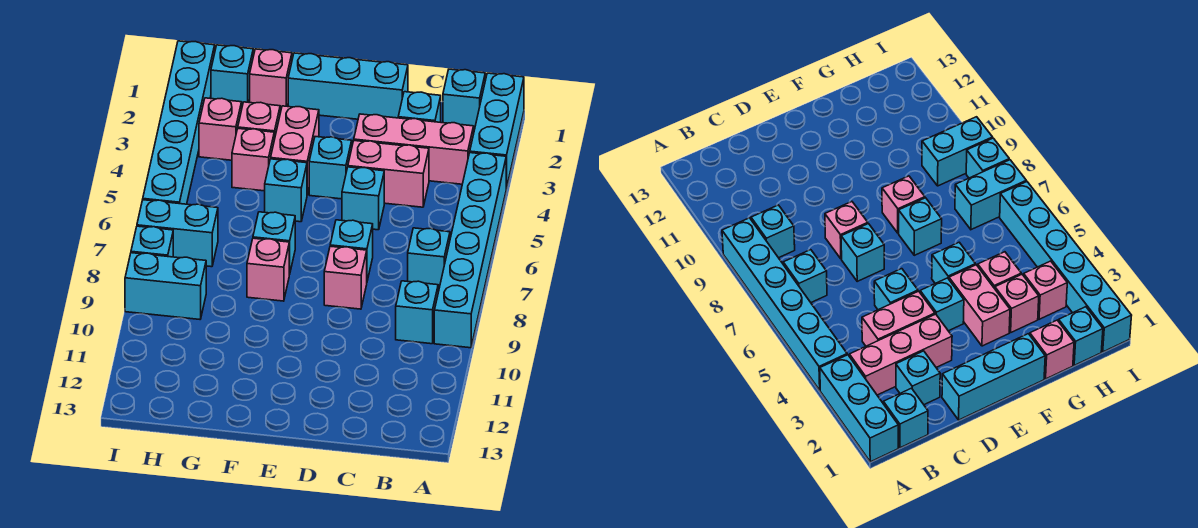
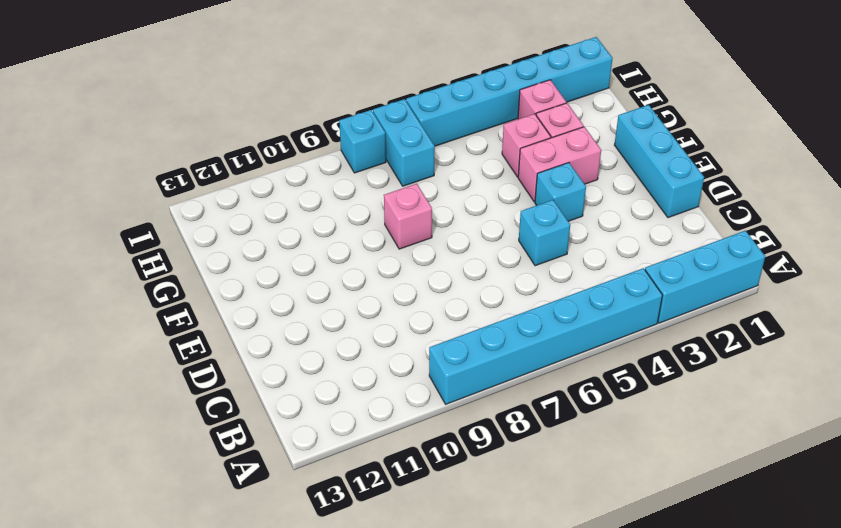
none -> cyan brick B1 level 1
none -> pink brick B3:D3 level 1
none -> cyan brick B7 level 1

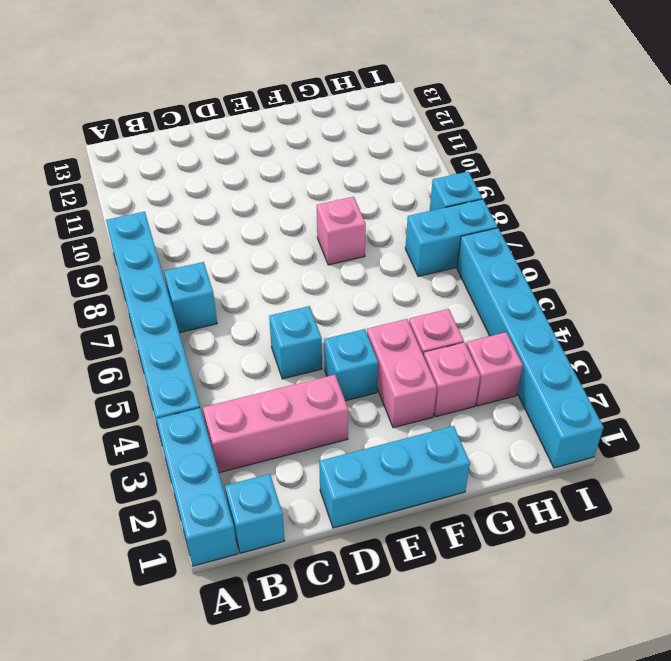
none -> cyan brick B9 level 1
none -> cyan brick C2 level 1
none -> pink brick C4:D4 level 1

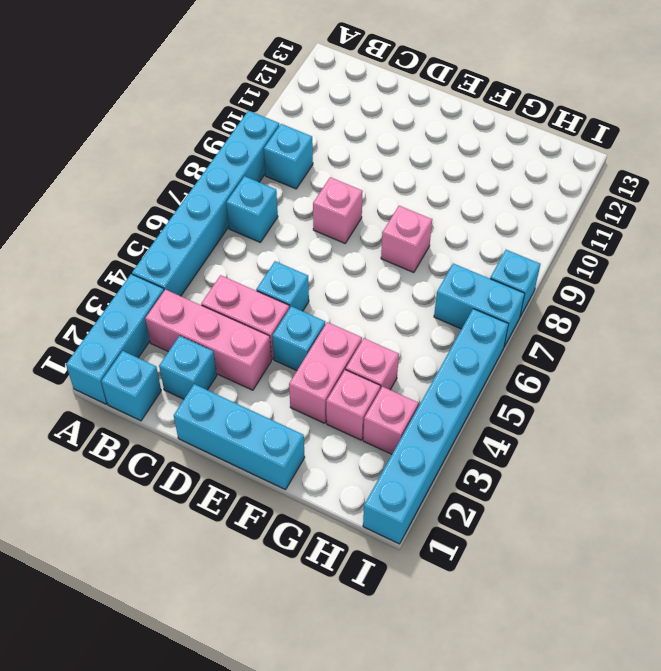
none -> cyan brick D7 level 1
none -> cyan brick F5 level 1
none -> cyan brick F7 level 1

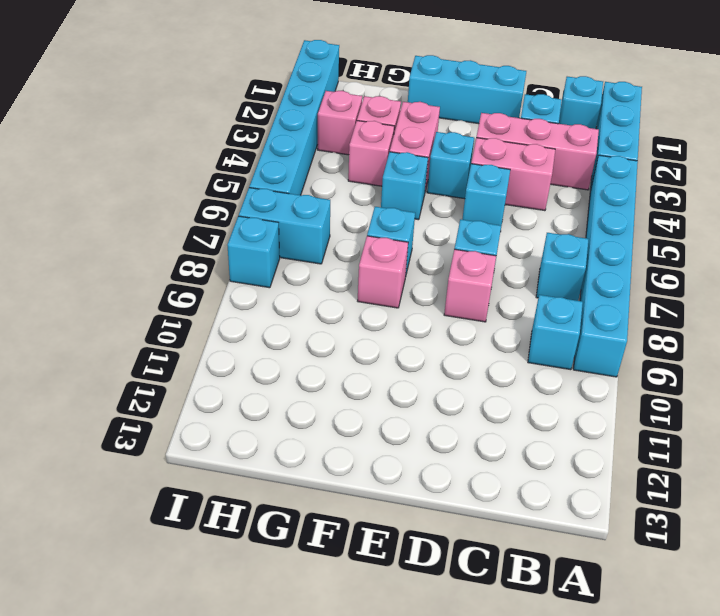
none -> pink brick G1 level 1
none -> cyan brick H1 level 1
none -> cyan brick H9:I9 level 1

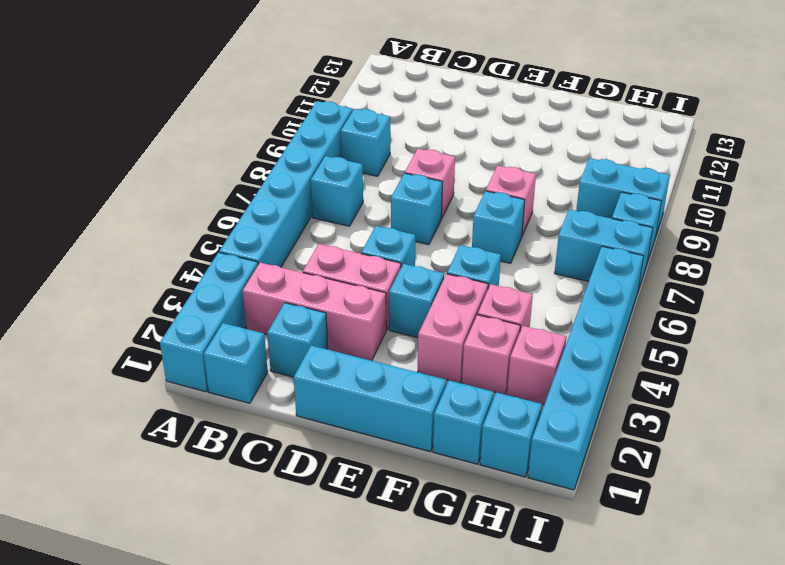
cyan brick G1 level 1 -> pink brick G1 level 1

